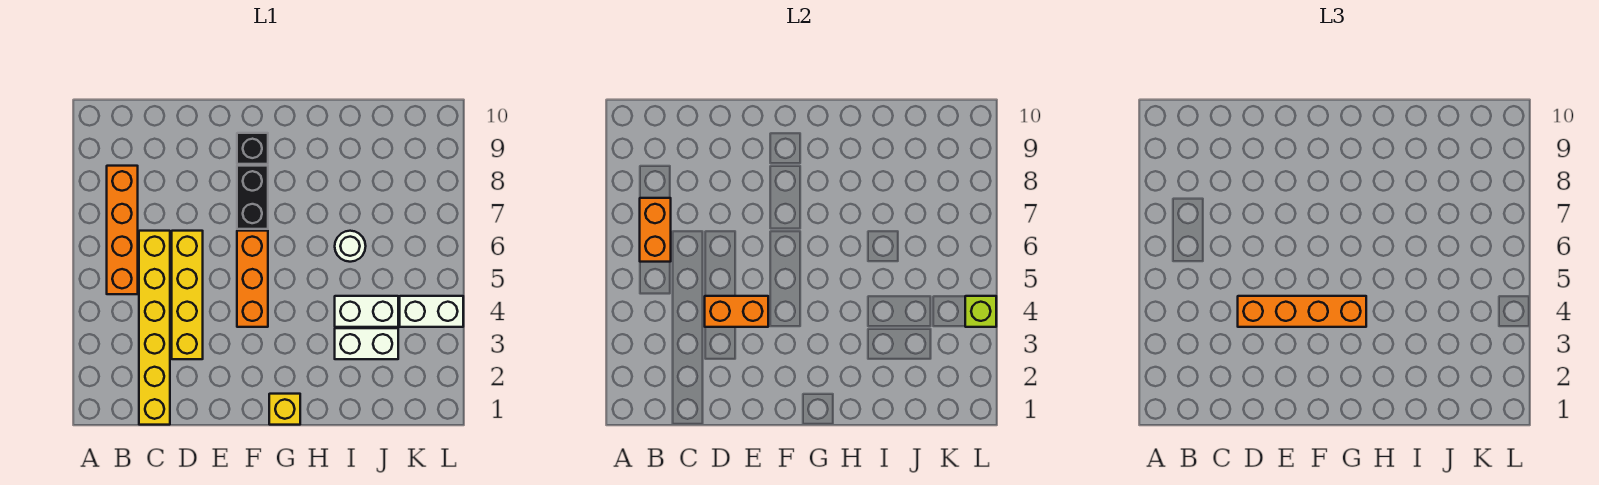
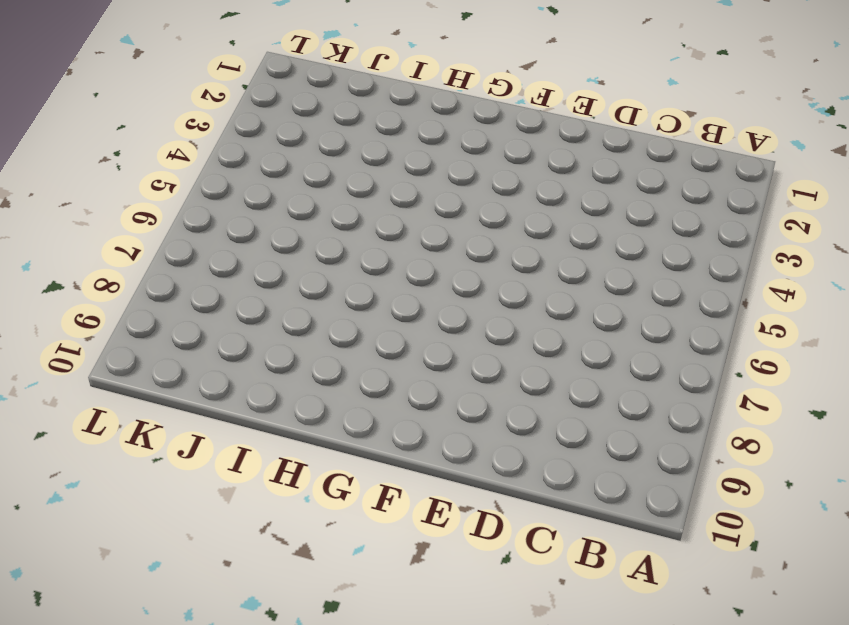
none -> orange brick B5:B8 level 1
none -> yellow brick C1:C6 level 1
none -> yellow brick D3:D6 level 1

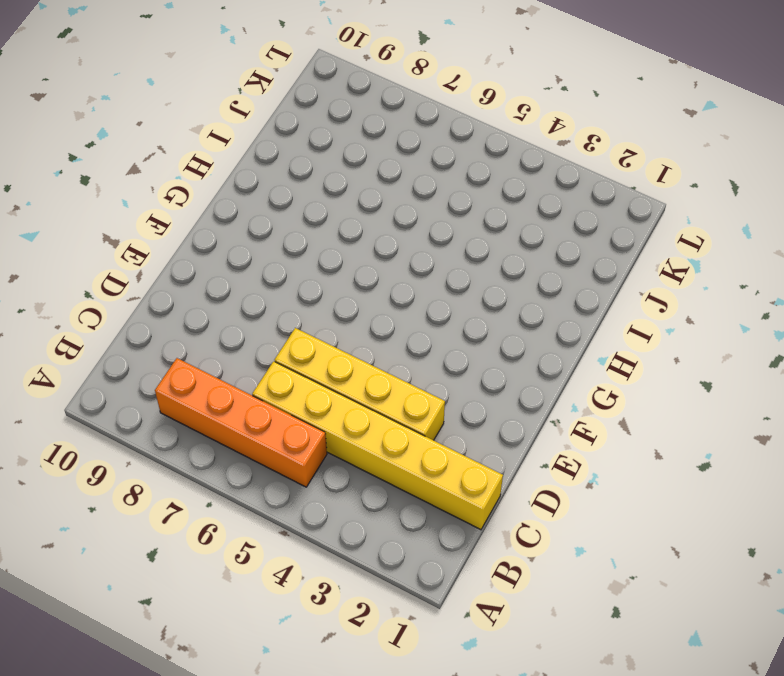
none -> orange brick F4:F6 level 1
none -> black brick F7:F8 level 1
none -> black brick F9 level 1

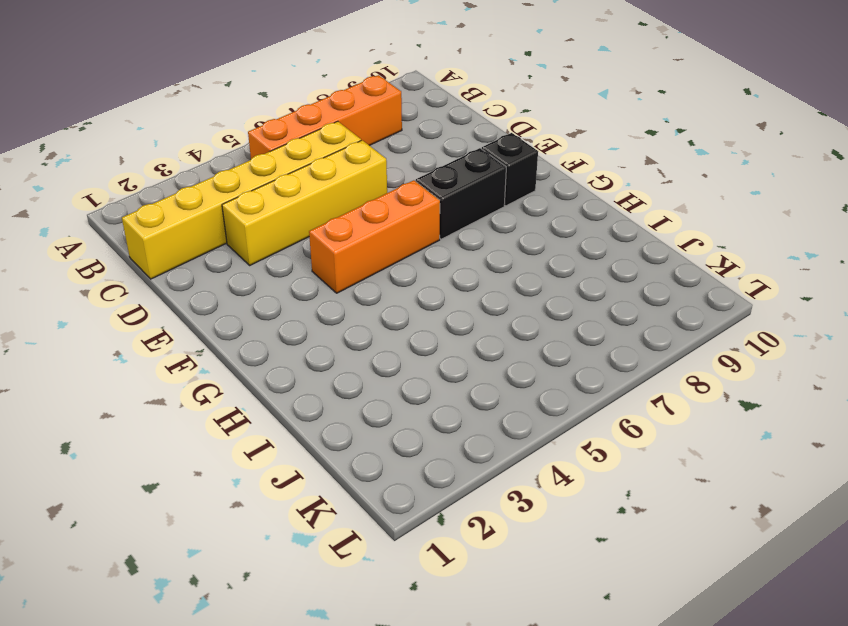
none -> yellow brick G1 level 1
none -> white brick I3:J3 level 1
none -> white brick I4:J4 level 1

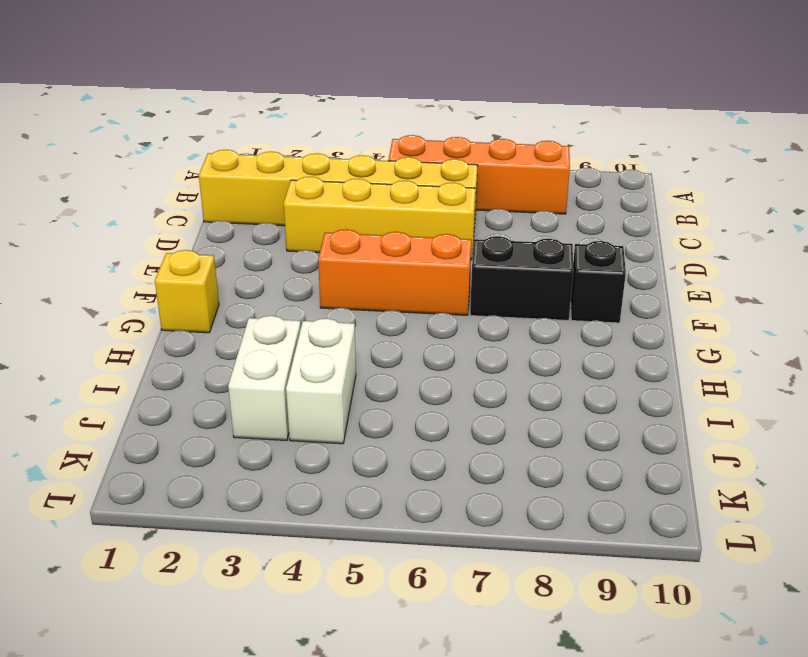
none -> white round brick I6 level 1
none -> white brick K4:L4 level 1
none -> orange brick B6:B7 level 2

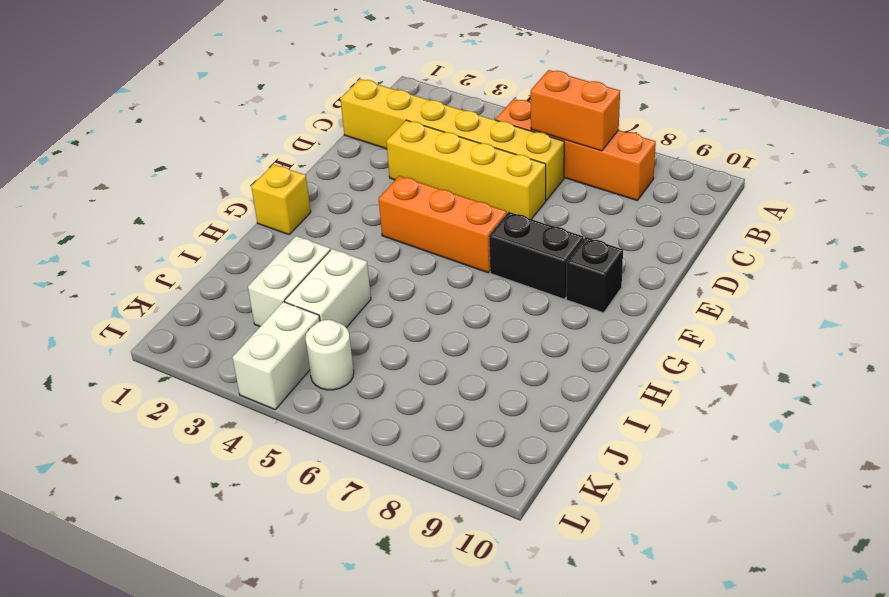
white round brick K5 level 1 -> white round brick I6 level 1
none -> orange brick D4:E4 level 2
none -> lime brick L4 level 2
none -> orange brick D4:G4 level 3

